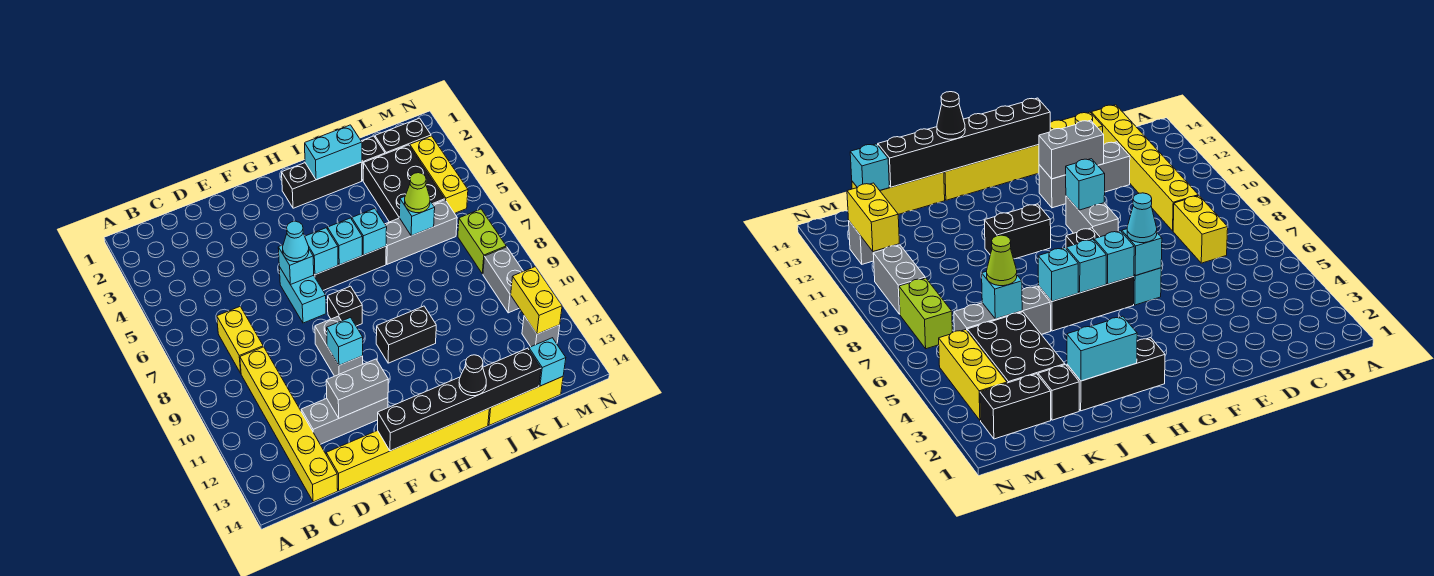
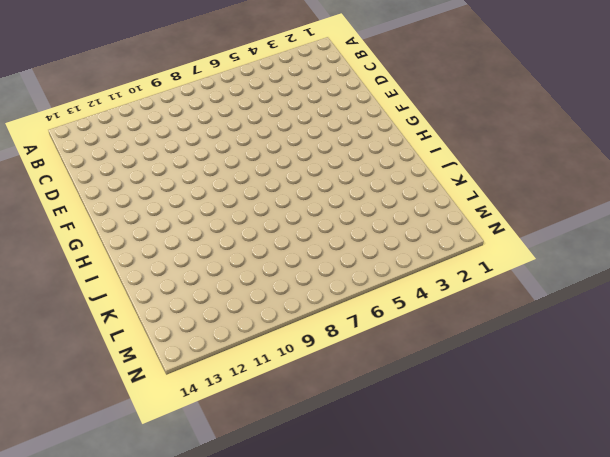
none -> yellow brick C7:C8 level 1
none -> yellow brick C9:C14 level 1
none -> grey brick D12:F12 level 1
none -> yellow brick D14:I14 level 1

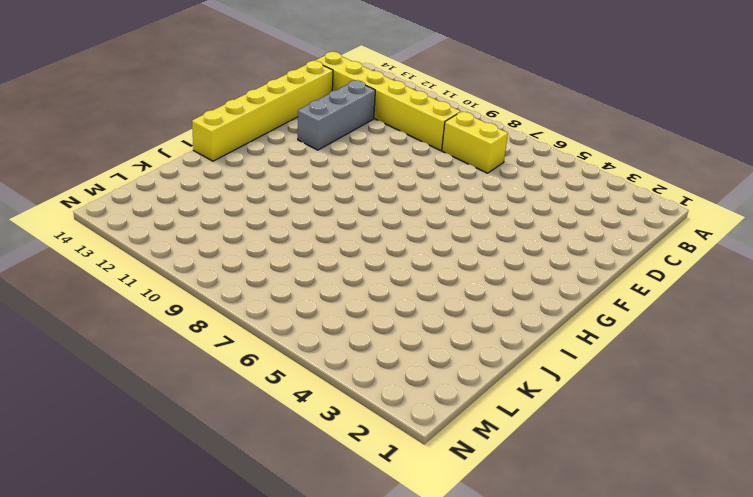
none -> cyan brick F6:F7 level 1
none -> grey brick F9:F10 level 1
none -> black brick G6:I6 level 1
none -> black brick G8 level 1

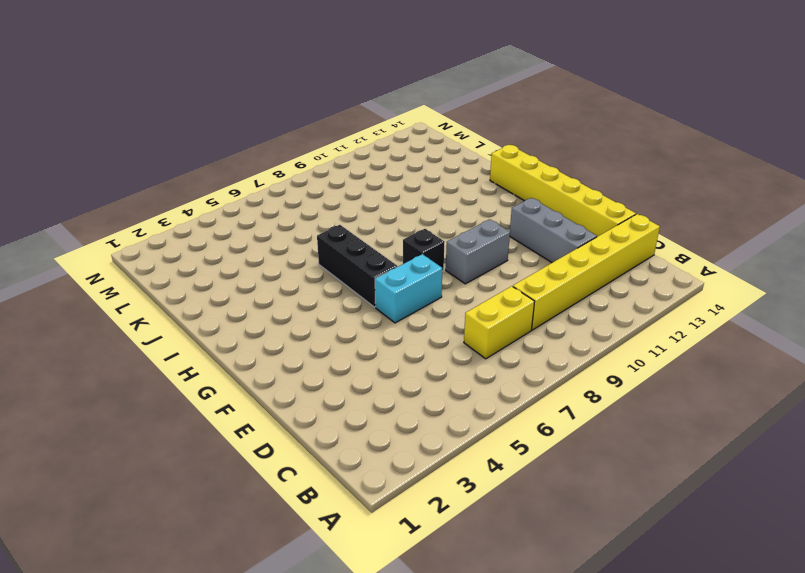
none -> black brick H2:J2 level 1
none -> black brick H10:I10 level 1
none -> grey brick J6:L6 level 1
none -> yellow brick J14:L14 level 1

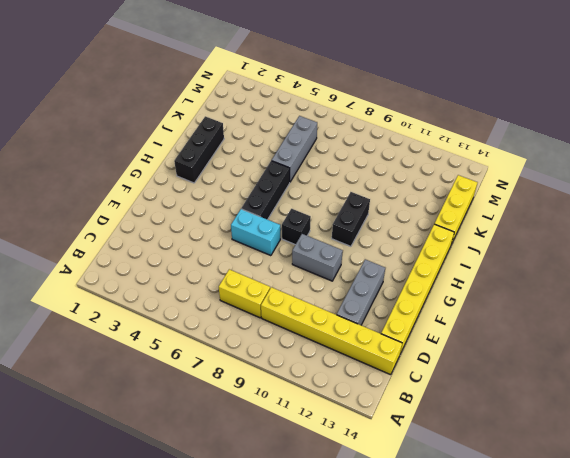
none -> black brick K2 level 1
none -> black brick K3:L5 level 1
none -> black brick L2:M2 level 1
none -> yellow brick M3:M5 level 1

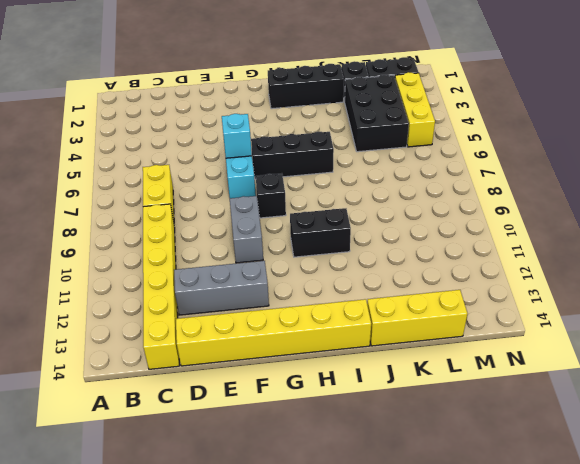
none -> grey brick J6:L6 level 1
none -> lime brick M7:M8 level 1
none -> grey brick M9:M10 level 1
none -> grey brick M12 level 1

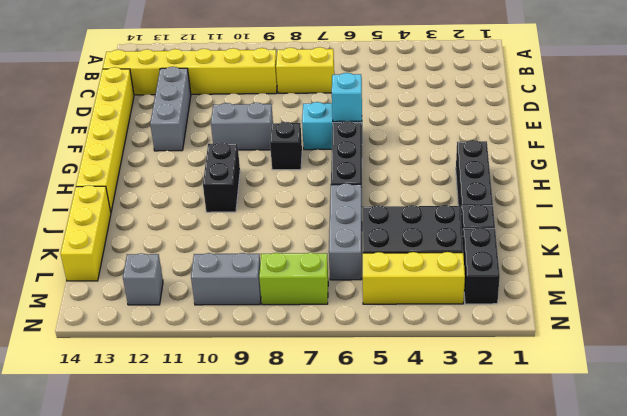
none -> grey brick E12:F12 level 2
none -> cyan brick F10 level 2
none -> black brick F14:K14 level 2
none -> cyan brick G6 level 2

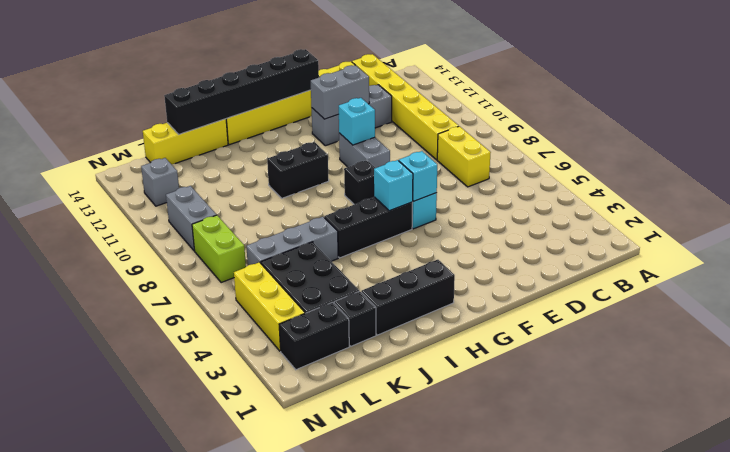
none -> cyan brick H6 level 2
none -> cyan brick I2:J2 level 2
none -> cyan brick I6 level 2
none -> cyan brick K6 level 2

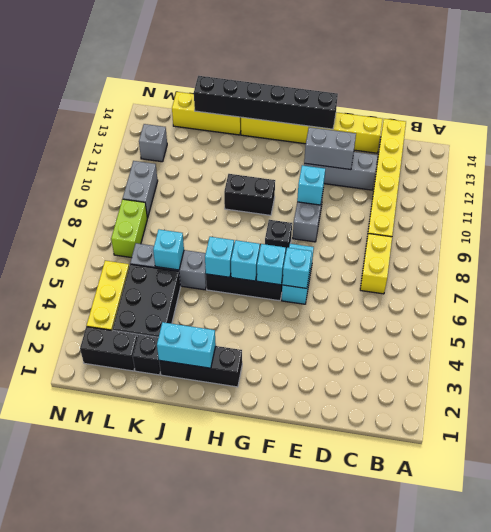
none -> cyan brick L14 level 2
none -> yellow brick M11:M12 level 2
none -> cyan cone F6 level 3
none -> black cone I14 level 3

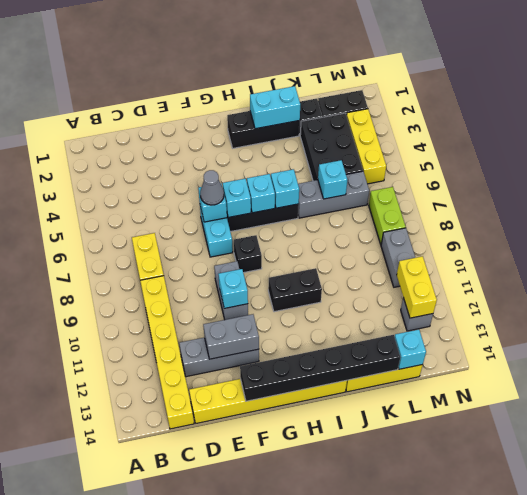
grey cone F6 level 3 -> cyan cone F6 level 3
none -> black cone I14 level 3
none -> lime cone K6 level 3

